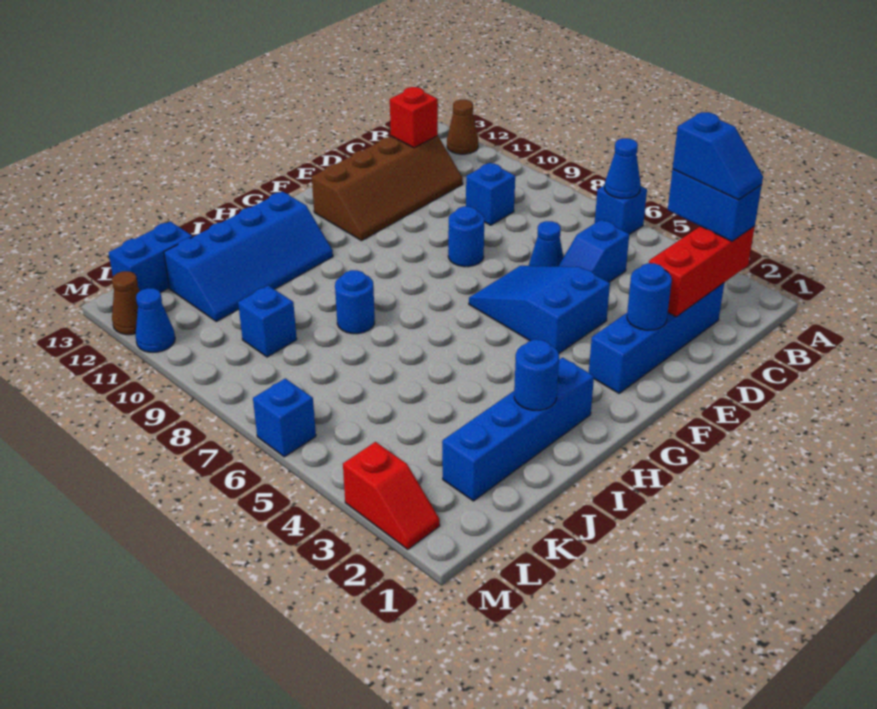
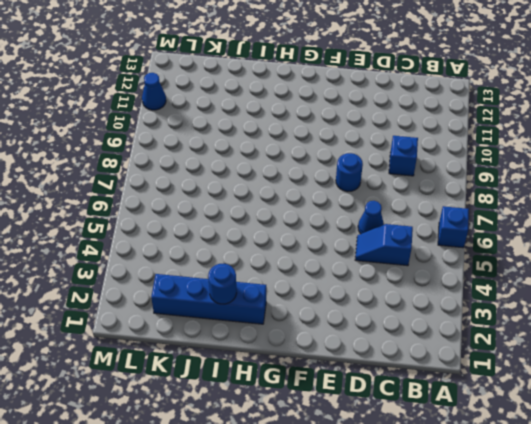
none -> brown cone A12 level 1
none -> blue brick C2:F2 level 1
none -> brown slope C11:F12 level 1 top 12

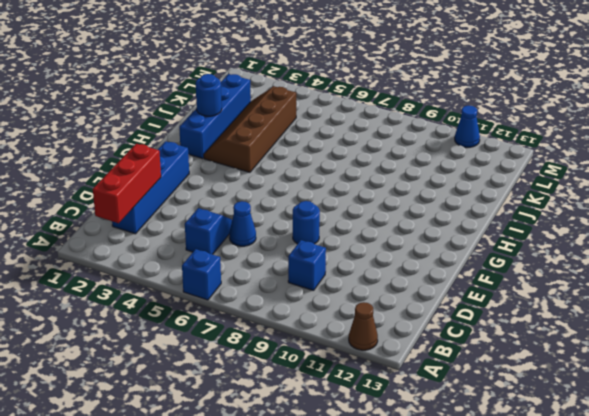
brown slope H3:K4 level 1 top 4 -> brown slope C11:F12 level 1 top 12
none -> blue slope E4:F6 level 1 top 4
none -> blue slope H11:K12 level 1 top 12
none -> blue round brick I8 level 1

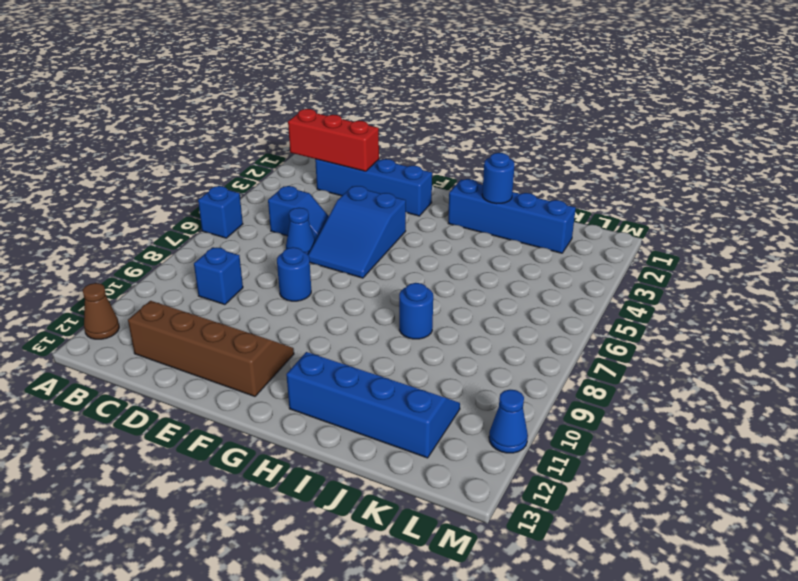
none -> blue brick K9 level 1
none -> blue brick K13:L13 level 1
none -> red slope M2:M3 level 1 top 3

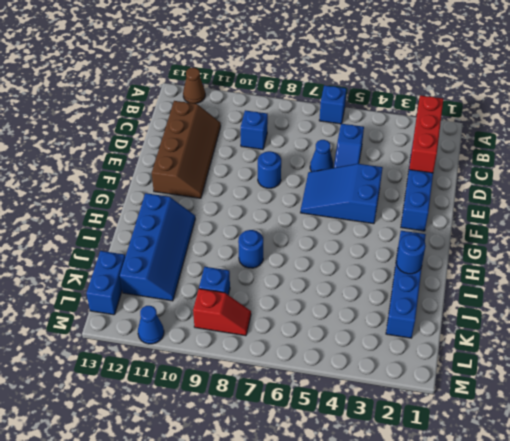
red slope L8:L9 level 1 top 9 -> red slope M2:M3 level 1 top 3
none -> blue brick M6 level 1
none -> brown cone M12 level 1
none -> blue cone A6 level 2

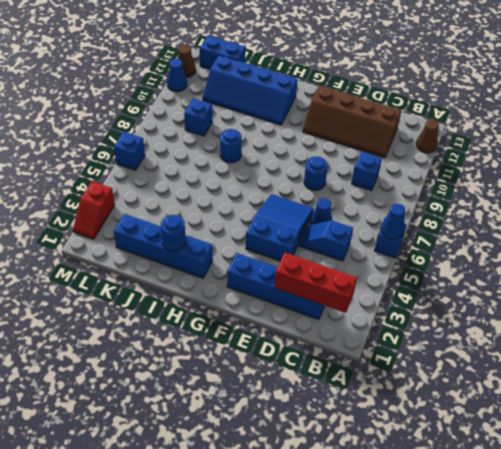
none -> red brick C12 level 2
none -> blue round brick E2 level 2
none -> blue brick B2:B3 level 3

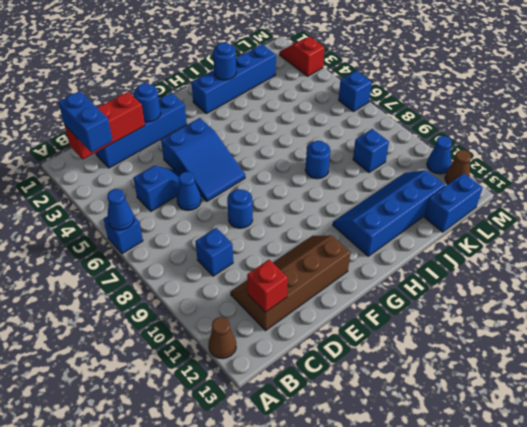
none -> blue slope B2:B3 level 4 top 3

